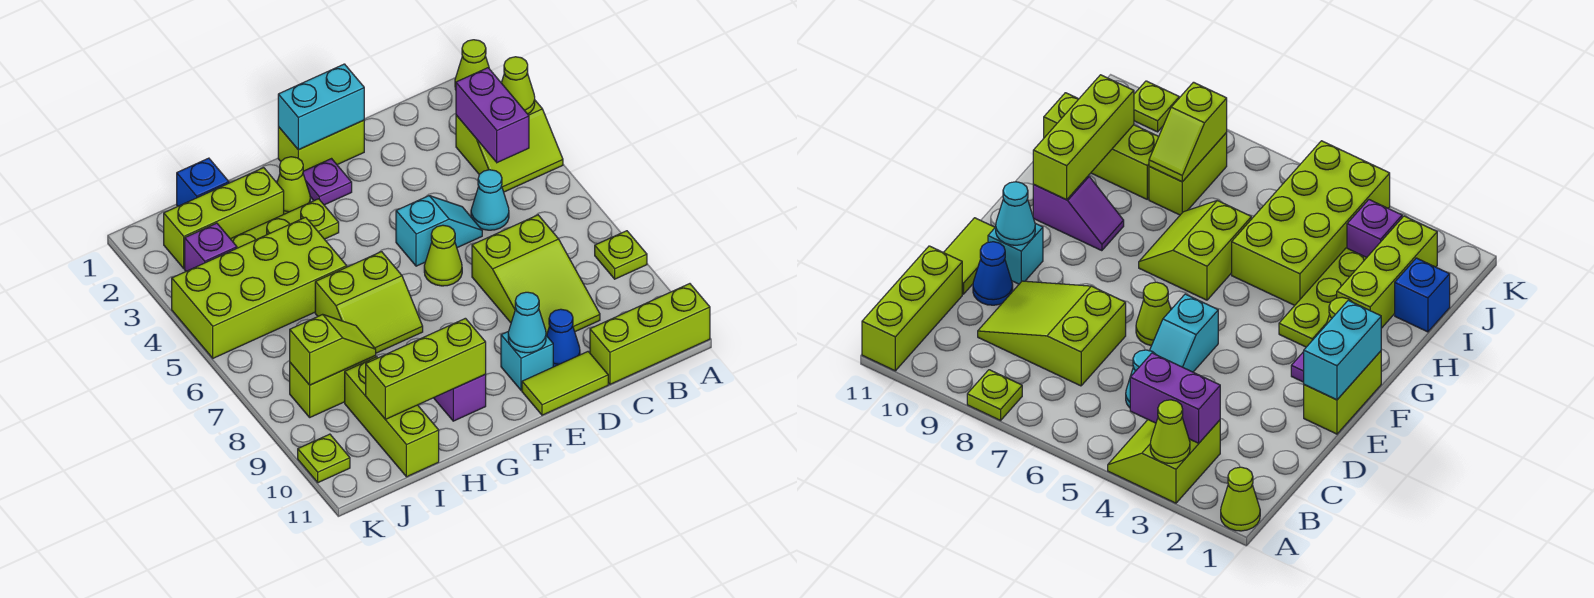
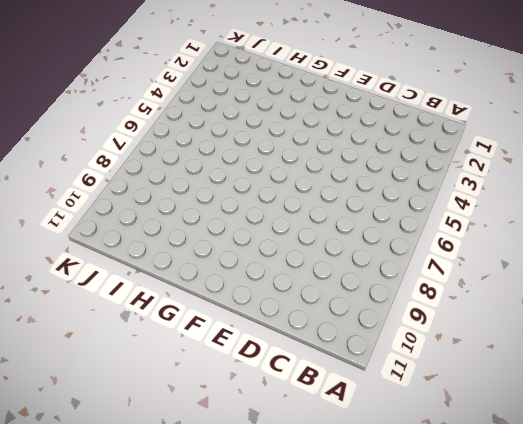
none -> lime cone A1 level 1
none -> lime slope A3:B4 level 1 top 3
none -> lime plate A8 level 1
none -> lime brick A11:C11 level 1

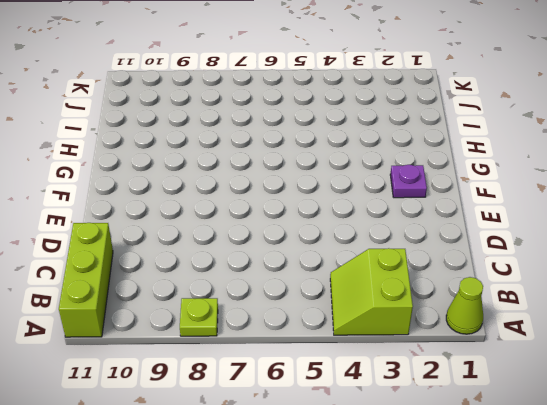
none -> cyan cone C5 level 1
none -> lime slope C7:D9 level 1 top 7
none -> cyan slope D5:E5 level 1 top E
none -> blue cone D10 level 1

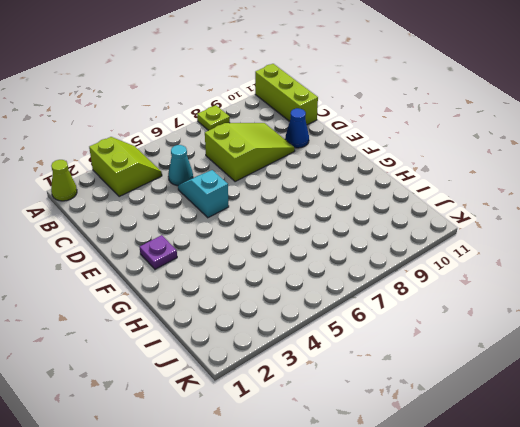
none -> lime tile D11:E11 level 1
none -> lime brick E1:F1 level 1
none -> lime cone E6 level 1
none -> cyan brick E10 level 1

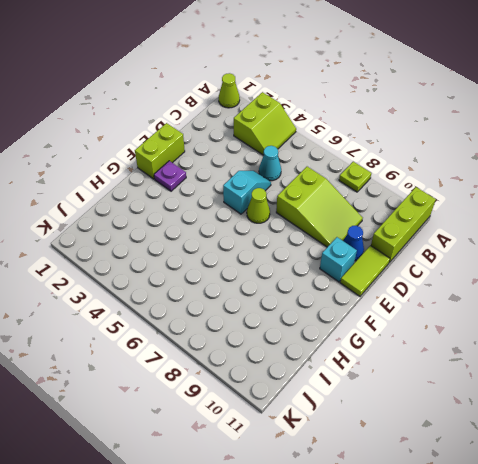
none -> lime cone G2 level 1
none -> lime plate G3:I3 level 1
none -> lime slope G6:H7 level 1 top 6
none -> purple slope G9:G10 level 1 top 10

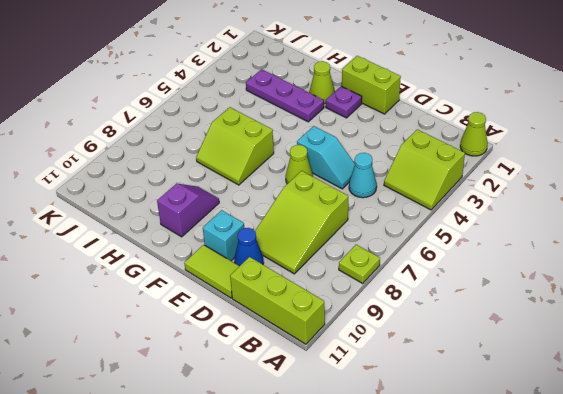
purple plate G3:I3 level 1 -> lime plate G3:I3 level 1
none -> lime brick H2:J2 level 1
none -> lime brick H4:K5 level 1
none -> blue brick I1 level 1
none -> lime brick I8:J8 level 1

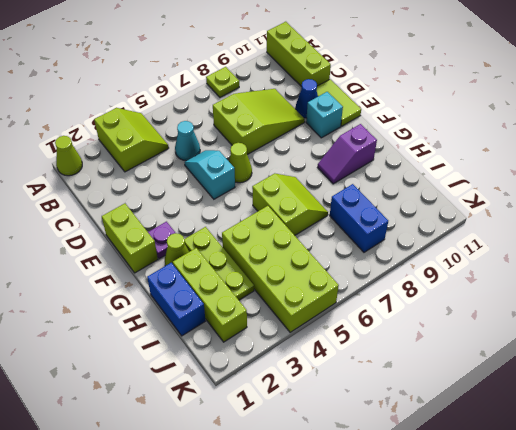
blue brick H1:I1 level 1 -> blue brick I1 level 1
blue brick I8:J8 level 1 -> lime brick I8:J8 level 1
none -> lime brick I9:I11 level 1
none -> purple brick J3 level 1
none -> lime plate K10 level 1
none -> lime cone A3 level 2

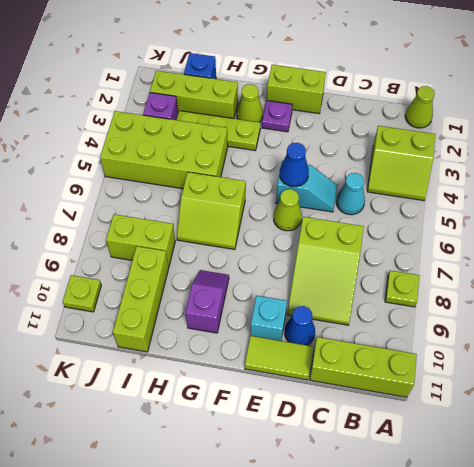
blue cone E5 level 2 -> none
none -> lime cone A3 level 2
none -> purple brick B3:B4 level 2
none -> cyan brick E1:F1 level 2
none -> cyan cone E10 level 2

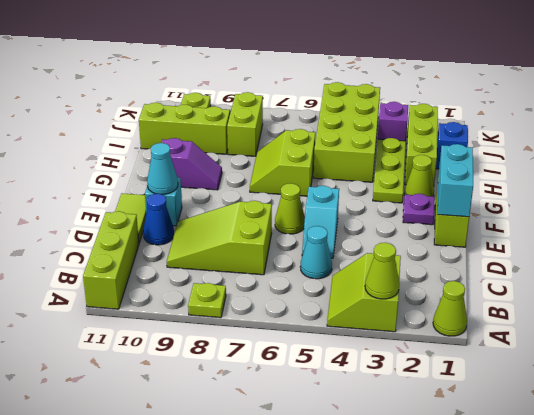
none -> purple brick B3:B4 level 2
none -> lime brick G10:I10 level 2
none -> lime slope I8:J8 level 2 top J

